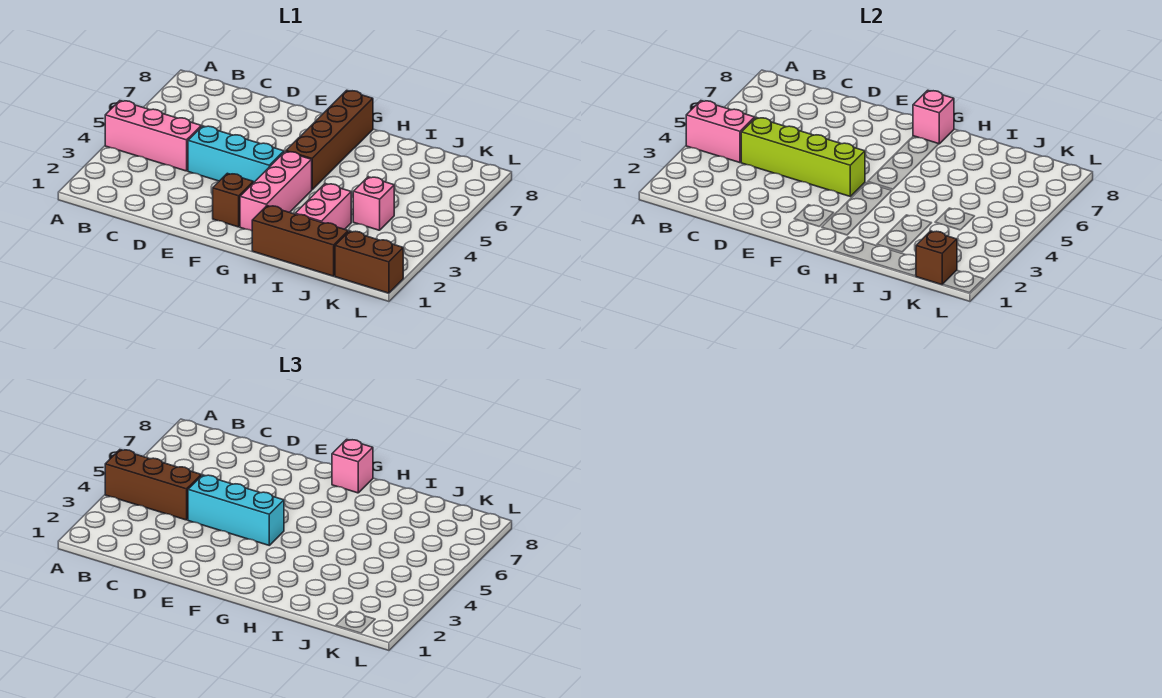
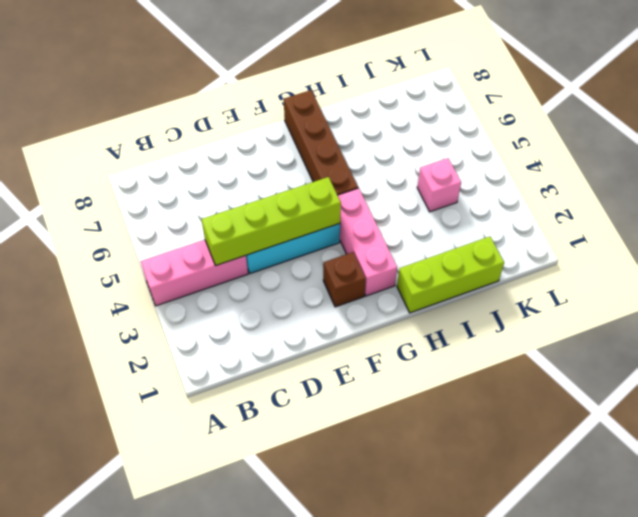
lime brick H1:J1 level 1 -> brown brick H1:J1 level 1
none -> pink brick I2:I3 level 1
none -> brown brick K1:L1 level 1
none -> pink brick A4:B4 level 2

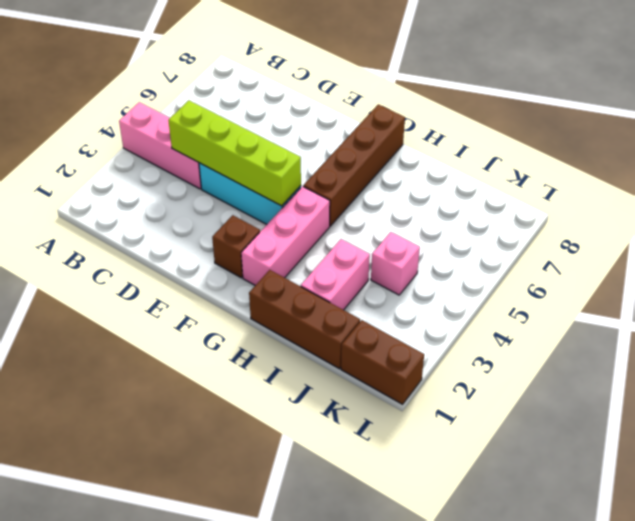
none -> pink brick A4:B4 level 2
none -> pink brick G8 level 2
none -> brown brick K1 level 2

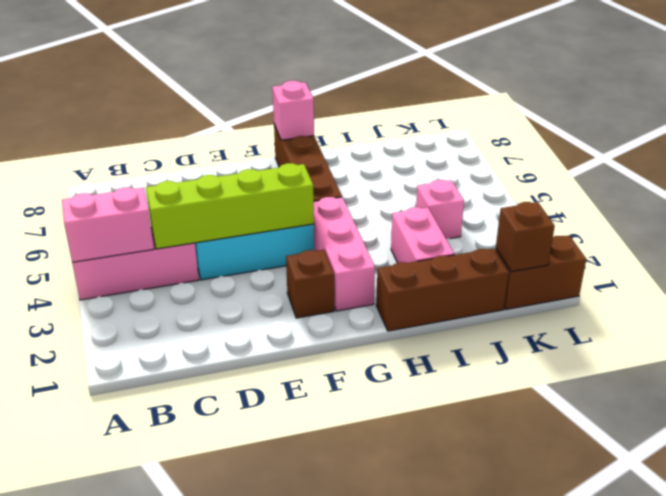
none -> brown brick A4:C4 level 3
none -> cyan brick D4:F4 level 3
none -> pink brick G8 level 3

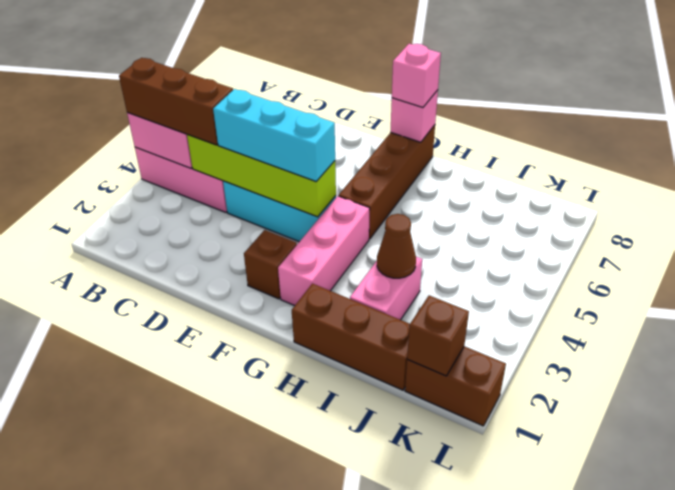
brown cone I3 level 2 -> none
none -> pink brick J4 level 1

